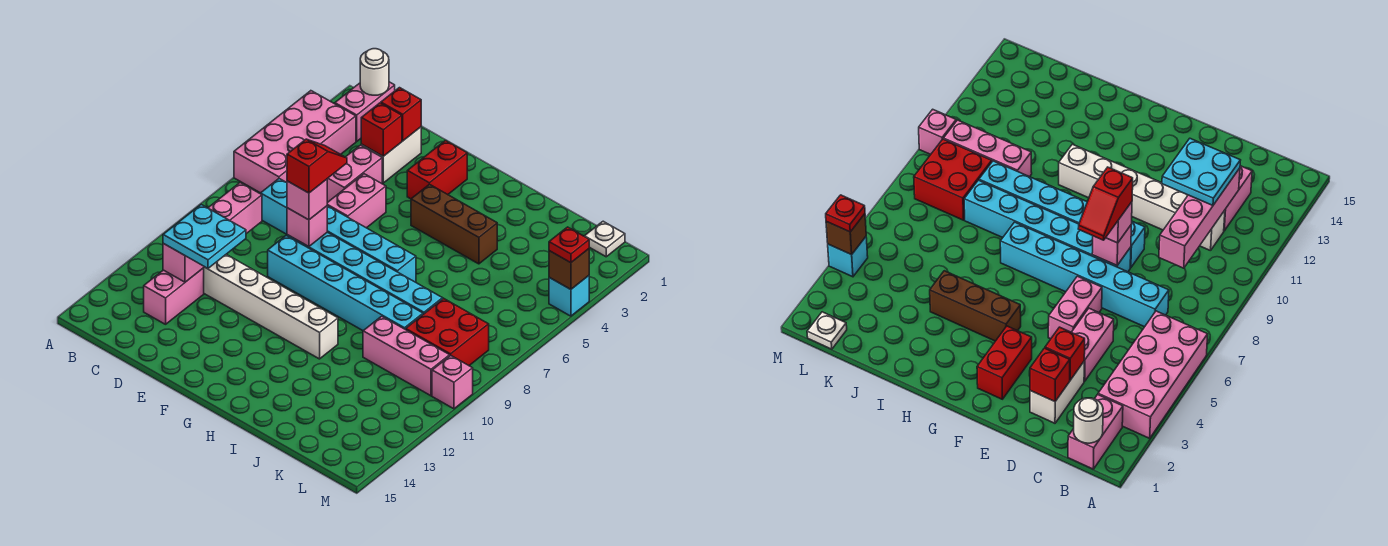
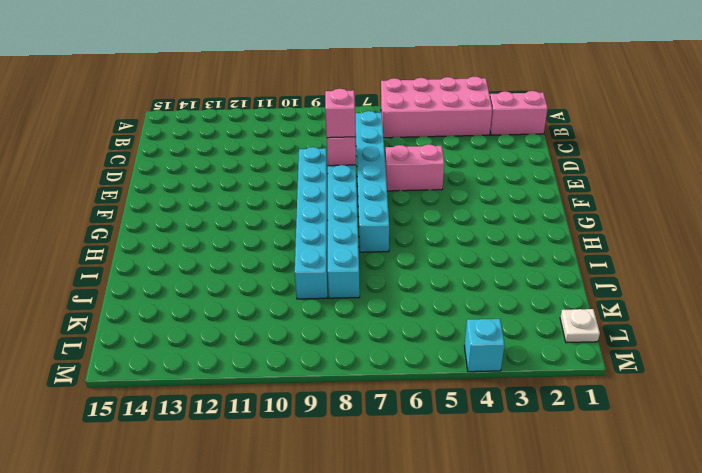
none -> white brick C11:H11 level 1
none -> pink brick C12:C13 level 1
none -> white brick D2:D3 level 1

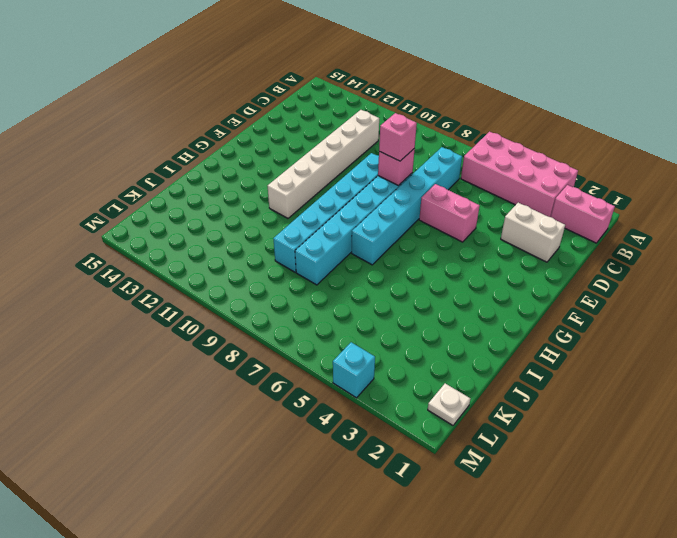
none -> pink brick C12:C13 level 1
none -> pink brick D4:D5 level 1
none -> red brick F2:F3 level 1

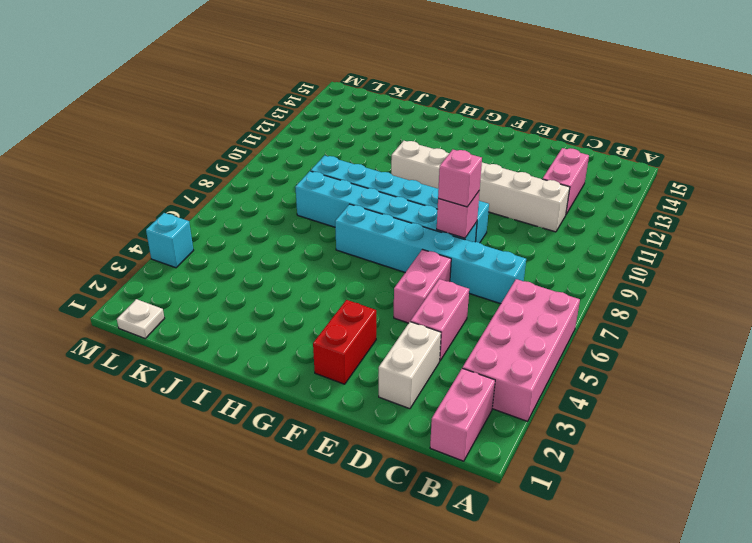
none -> brown brick G4:I4 level 1
none -> pink brick J10:L10 level 1
none -> red brick K8:L9 level 1

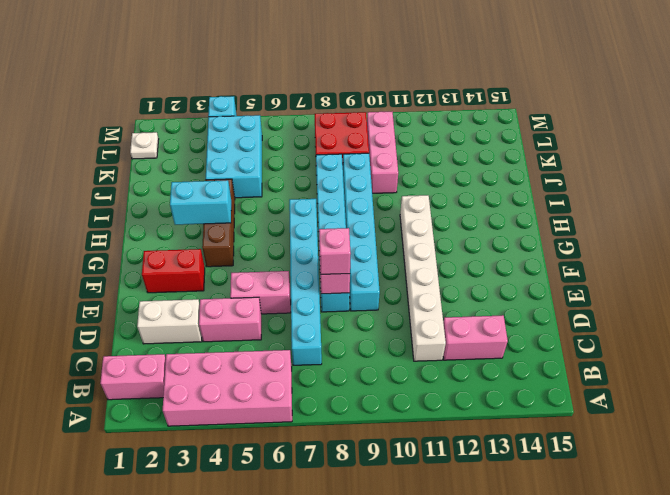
cyan brick H3:H4 level 2 -> none
cyan brick J4:L5 level 1 -> none
none -> pink brick M10 level 1
none -> white round brick B1 level 2
none -> pink brick C9:C12 level 2

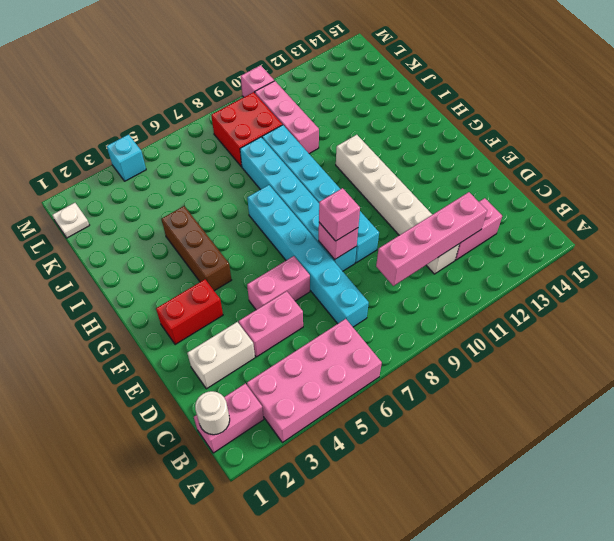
none -> red brick D2 level 2
none -> red brick D3 level 2
none -> brown brick M4 level 2

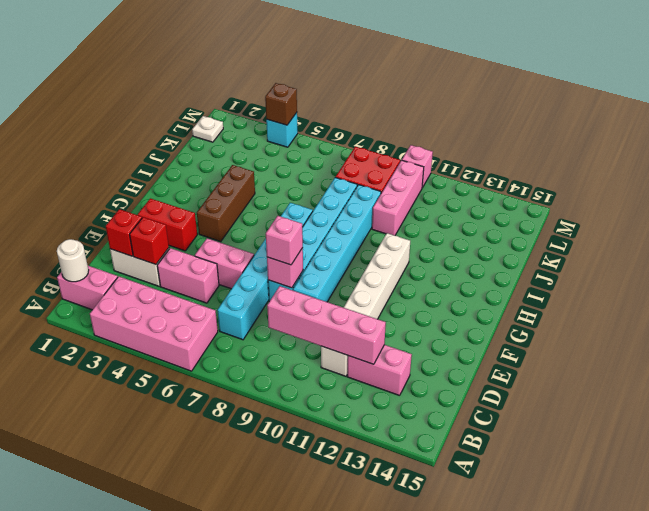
none -> cyan plate C11:D12 level 3
none -> red plate M4 level 3
none -> red slope E7:E8 level 4 top 8

